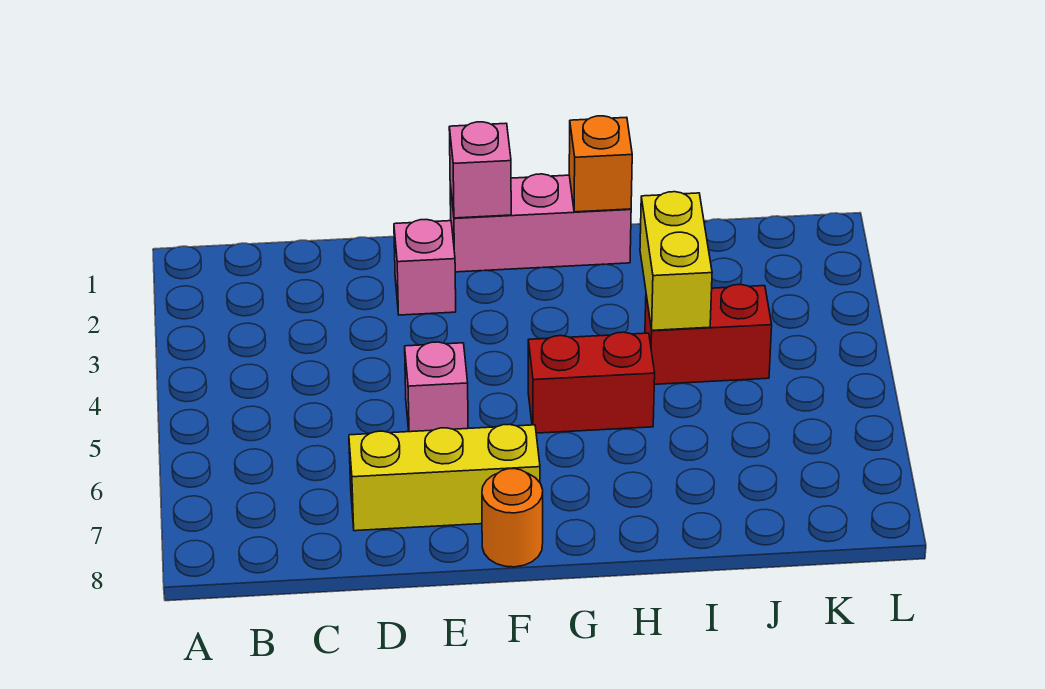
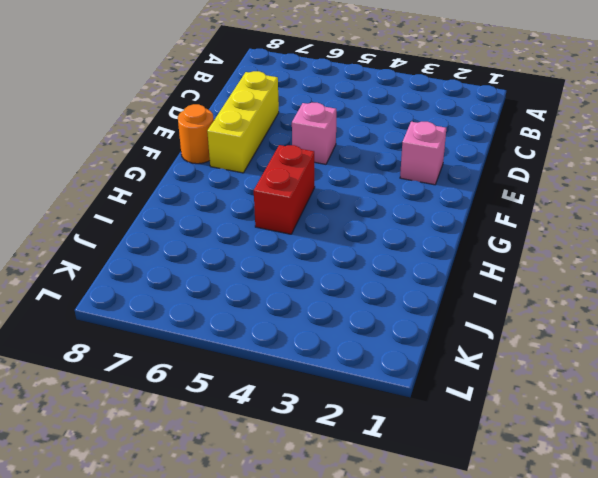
none -> pink brick F1:H1 level 1
none -> red brick I4:J4 level 1

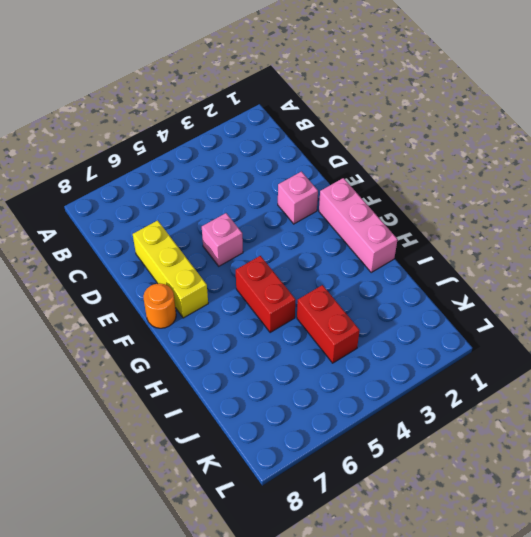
none -> pink brick F1 level 2
none -> orange brick H1 level 2

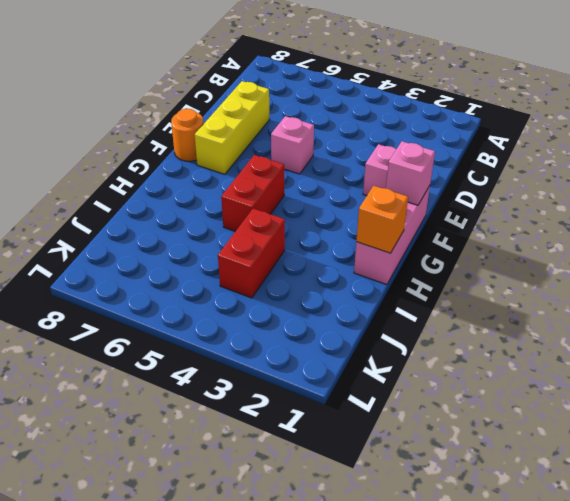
none -> yellow brick I3:I4 level 2

